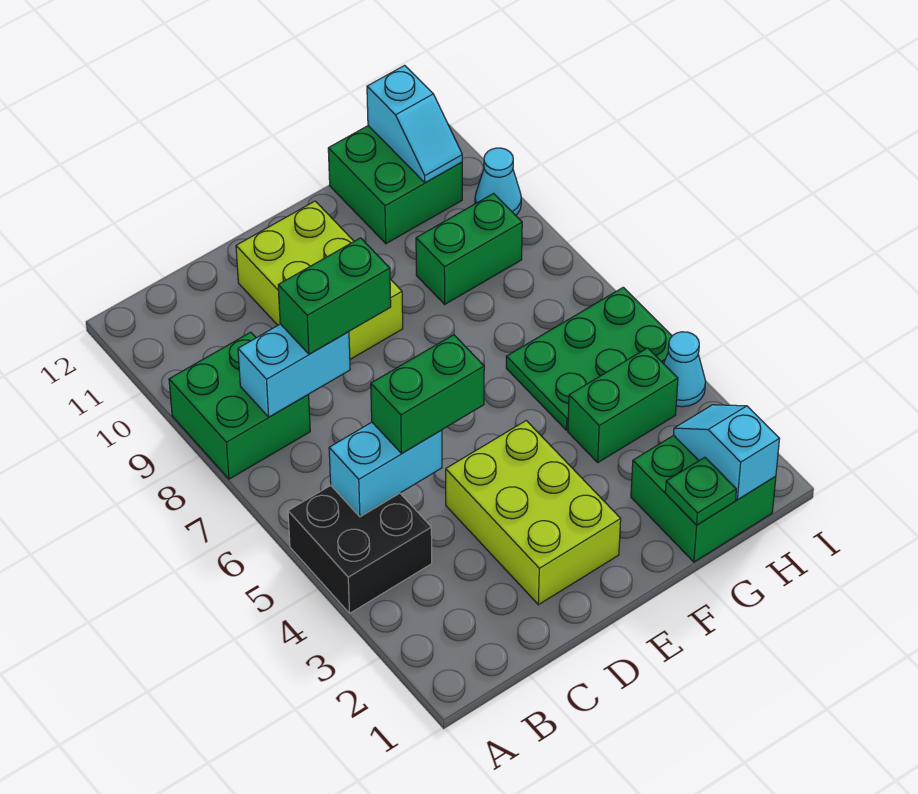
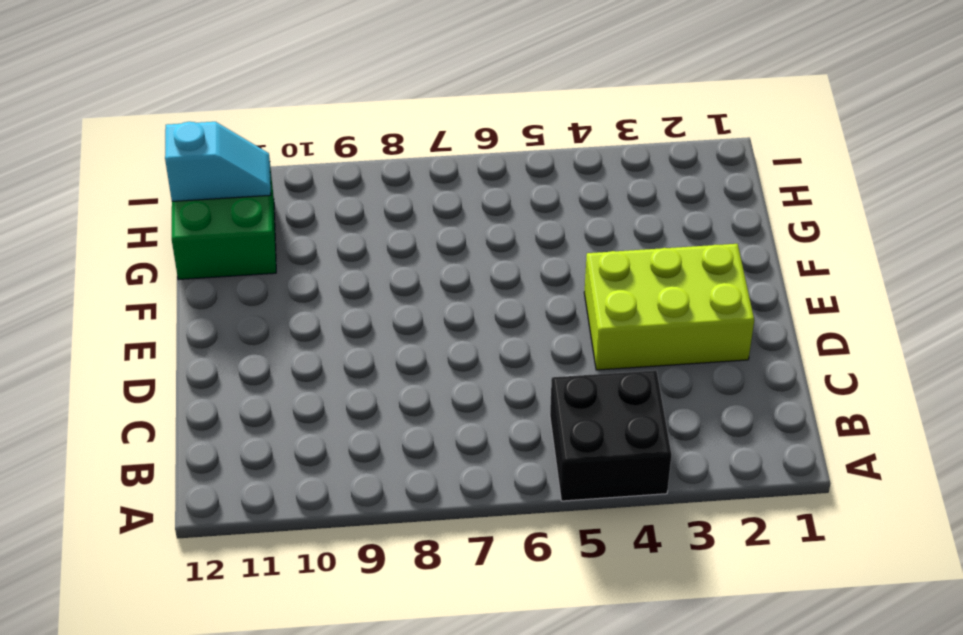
none -> green brick A8:B9 level 1
none -> lime brick D9:E11 level 1
none -> green brick G1:H2 level 1

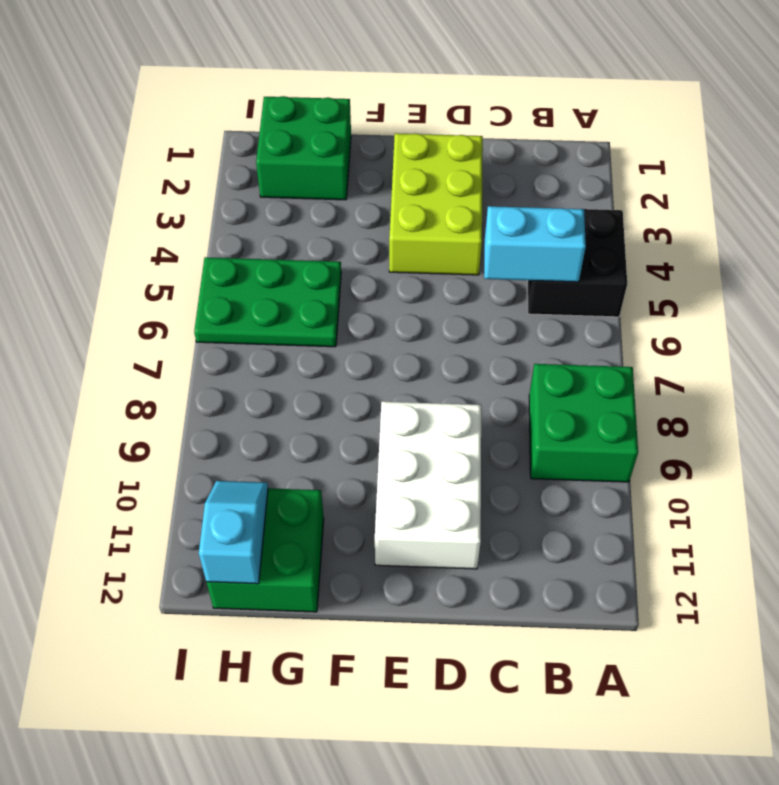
white brick D9:E11 level 1 -> lime brick D9:E11 level 1
none -> green brick G4:H4 level 1
none -> green brick G9:H9 level 1
none -> cyan cone I4 level 1

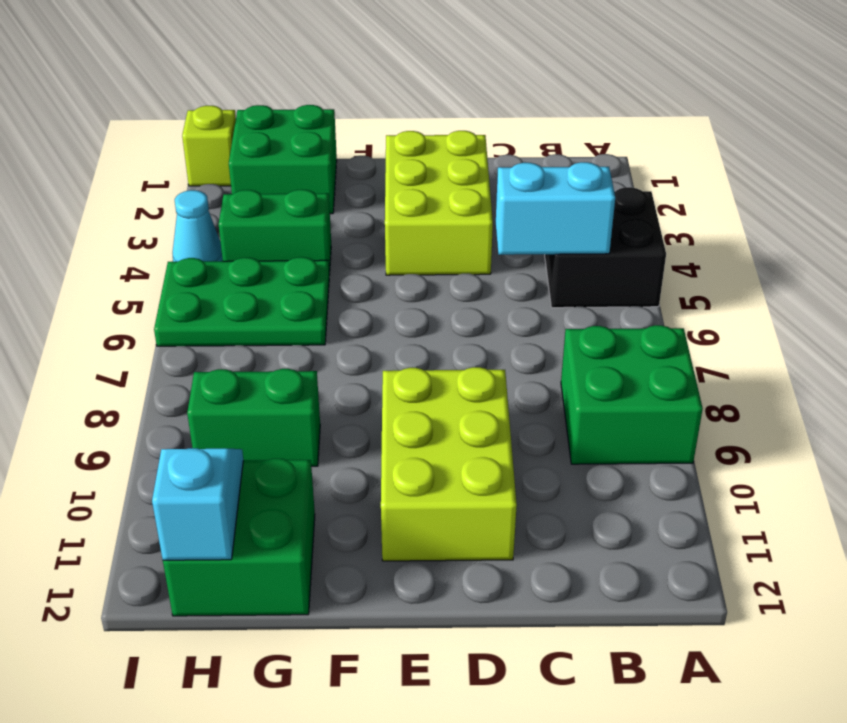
lime brick I1 level 1 -> none
none -> cyan cone I10 level 1
none -> cyan brick B8:C8 level 2
none -> green plate G1 level 2

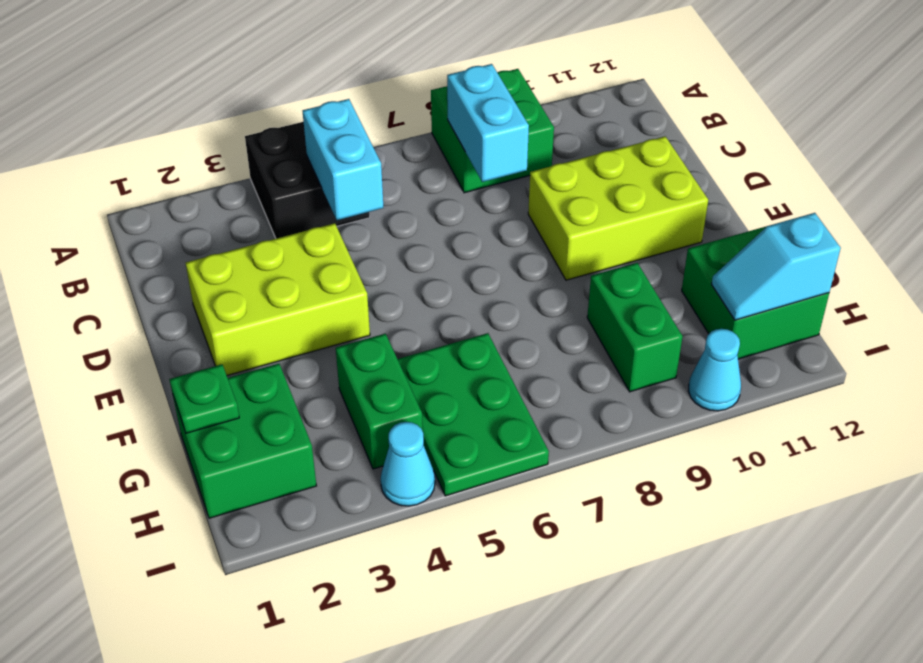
none -> cyan slope H1:H2 level 2 top 1
none -> green brick C5:D5 level 3
none -> green brick C8:D8 level 3

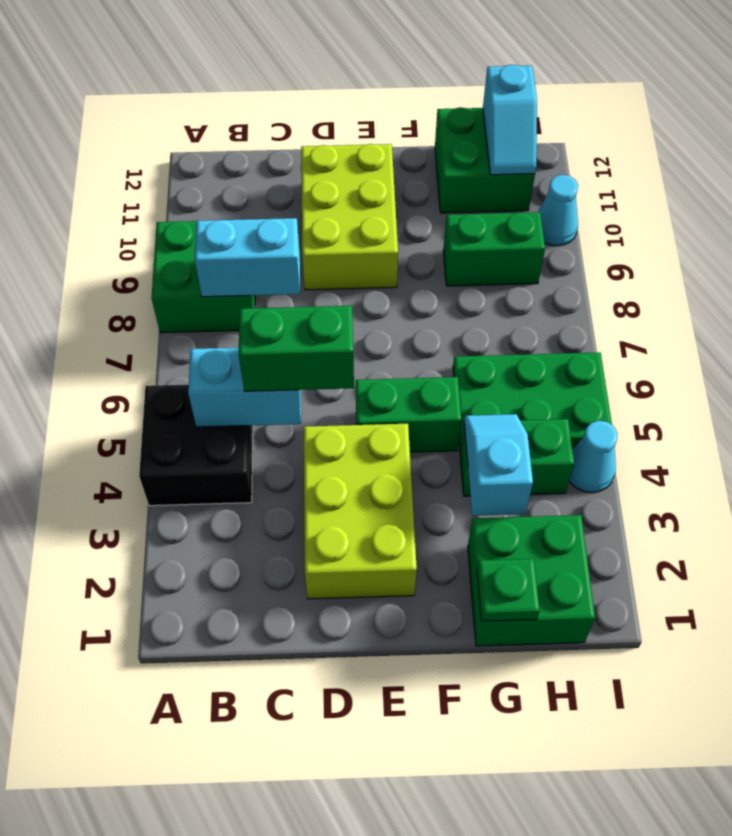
green brick E5:F5 level 1 -> green brick C8:D8 level 3
cyan slope G3:G4 level 2 top 3 -> cyan slope H1:H2 level 2 top 1

